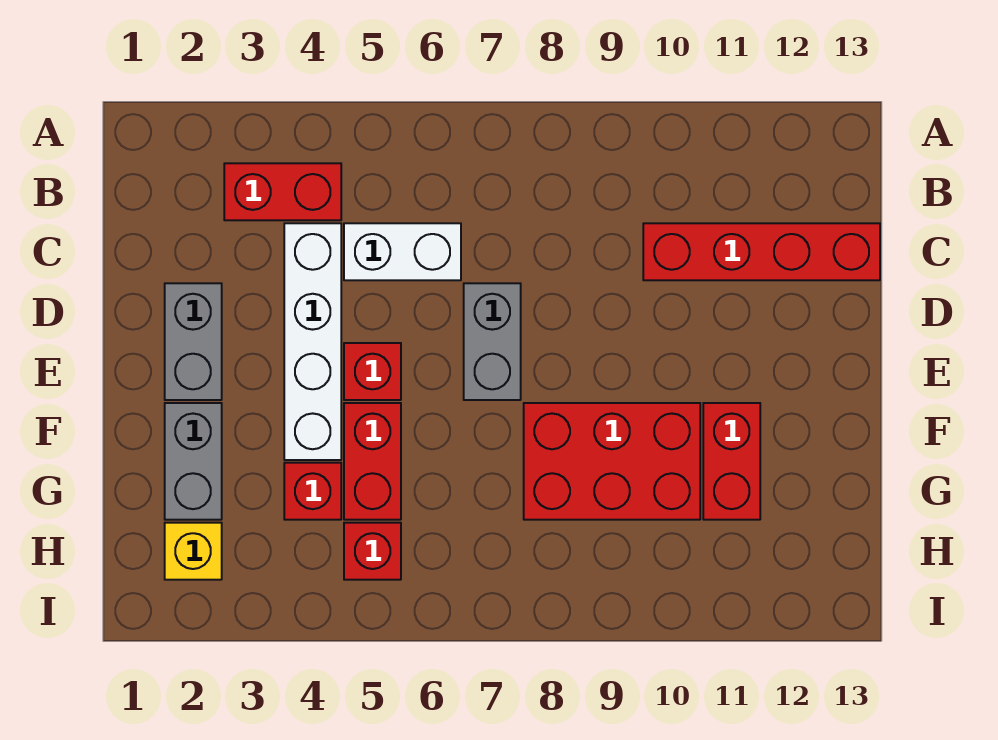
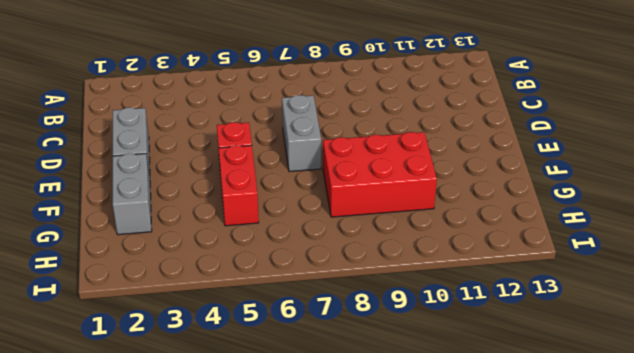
none -> red brick B3:B4 level 1
none -> white brick C4:F4 level 1
none -> white brick C5:C6 level 1

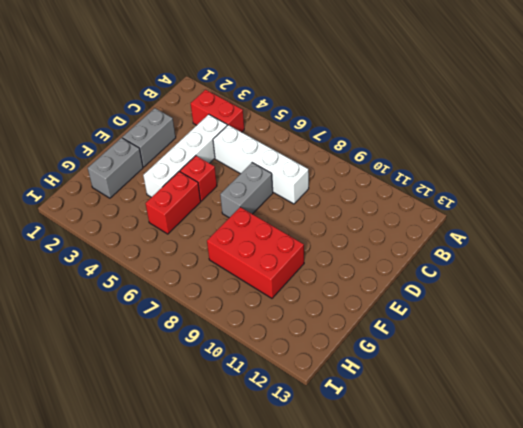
white brick C5:C8 level 1 -> white brick C5:C6 level 1
none -> red brick C10:C13 level 1
none -> red brick F11:G11 level 1
none -> red brick G4 level 1

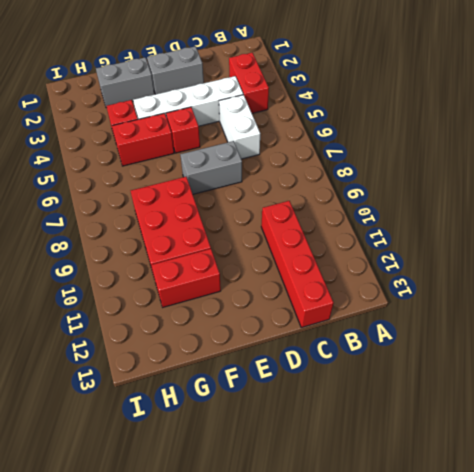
none -> yellow brick H2 level 1
none -> red brick H5 level 1

